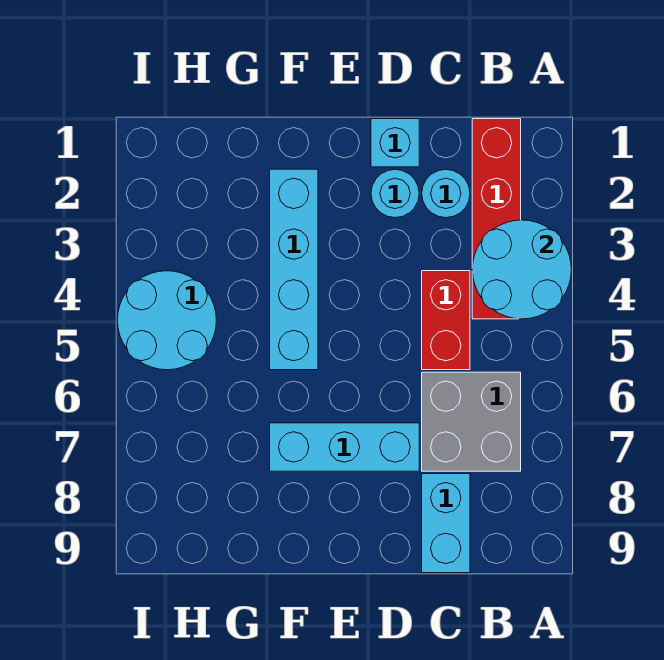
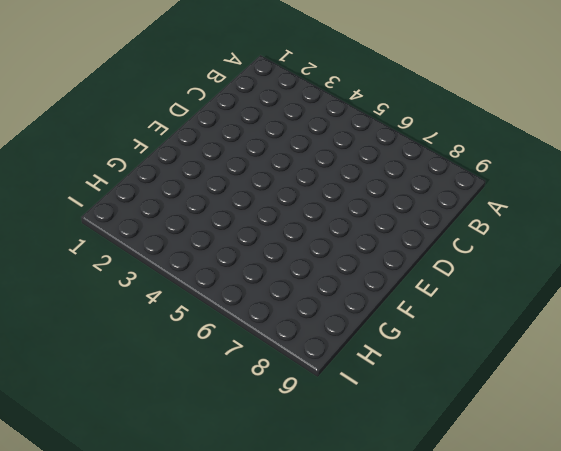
none -> red brick B1:B4 level 1
none -> grey brick B6:C7 level 1

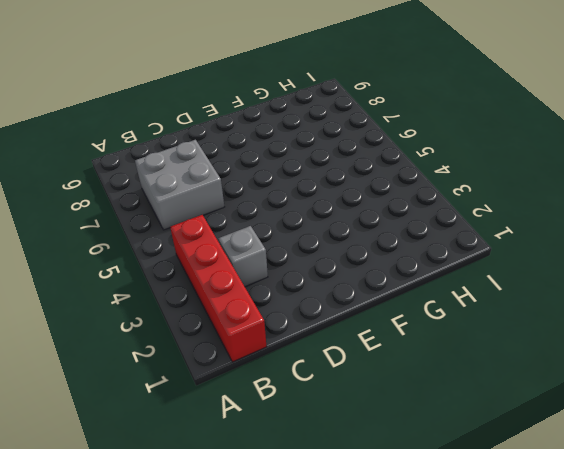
grey brick C3 level 1 -> none
none -> cyan round brick C2 level 1
none -> red brick C4:C5 level 1

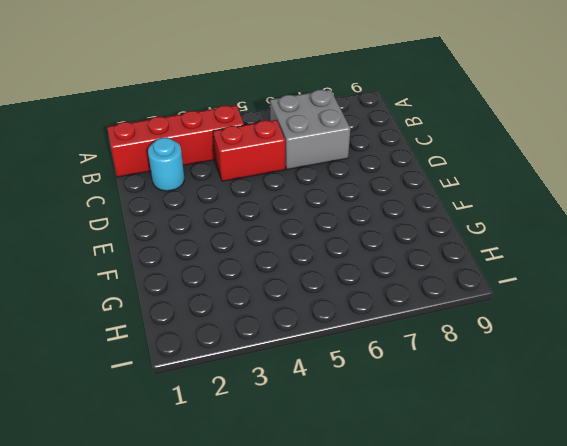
none -> cyan brick C8:C9 level 1
none -> cyan brick D1 level 1

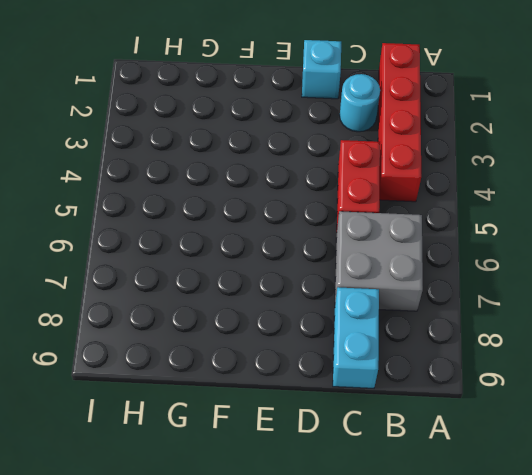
none -> cyan round brick D2 level 1
none -> cyan brick D7:F7 level 1

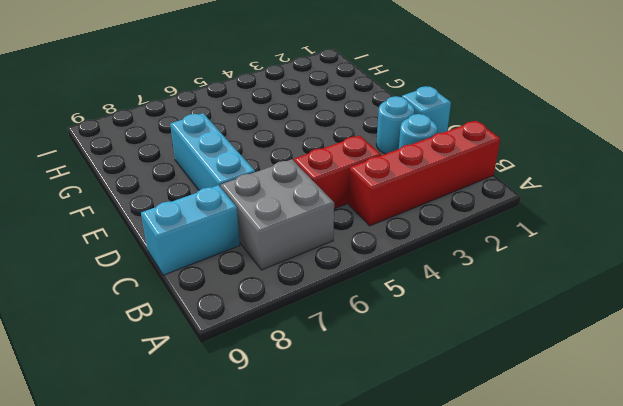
none -> cyan brick F2:F5 level 1
none -> cyan round brick H4:I5 level 1

